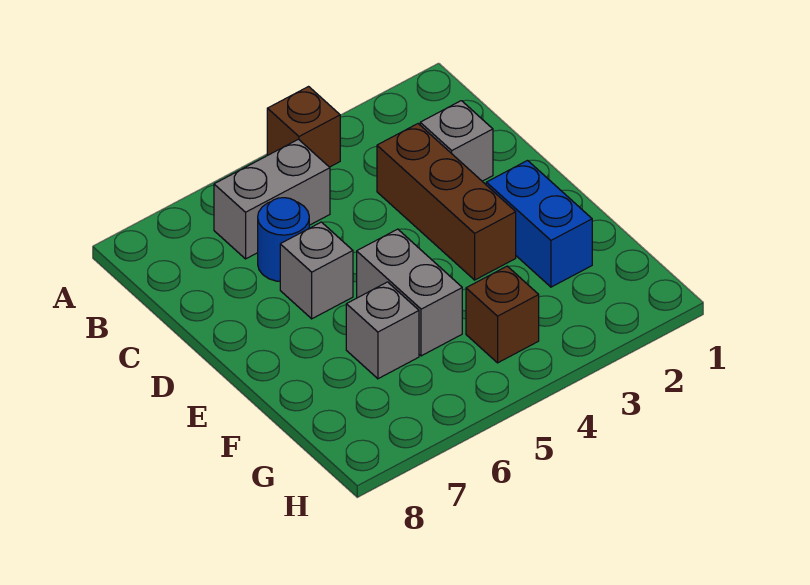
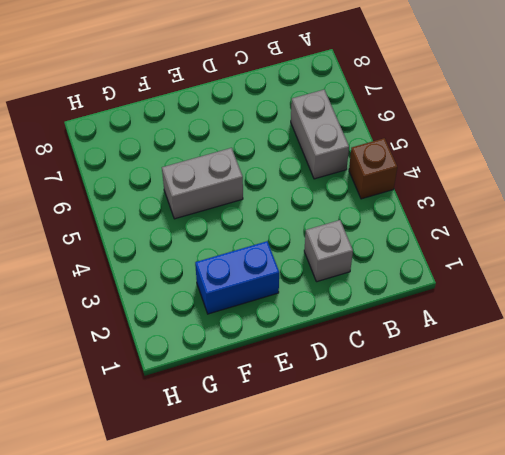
none -> brown brick C3:E3 level 1
none -> blue round brick C6 level 1

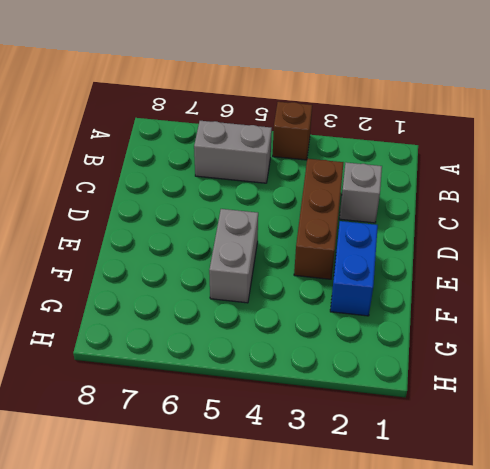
none -> blue round brick C6 level 1
none -> grey brick D6 level 1

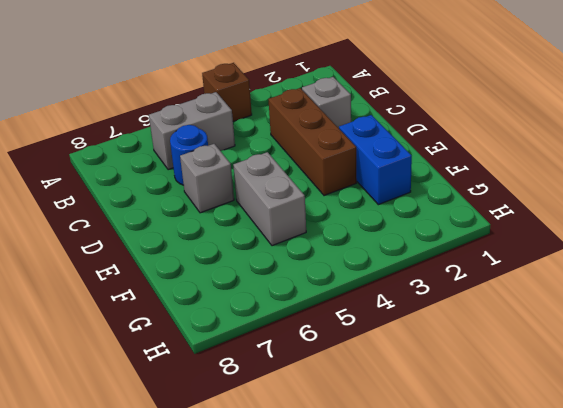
none -> grey brick F6 level 1
none -> brown brick G4 level 1

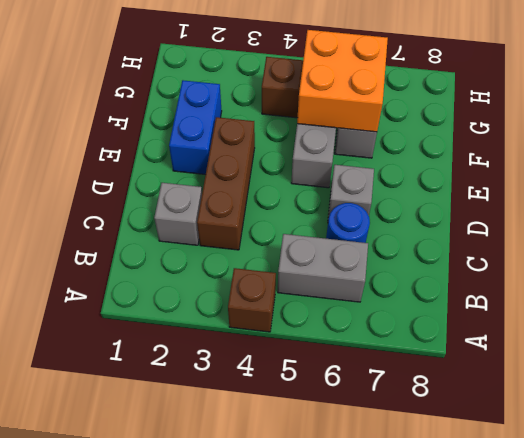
orange brick F5:G6 level 2 -> none

